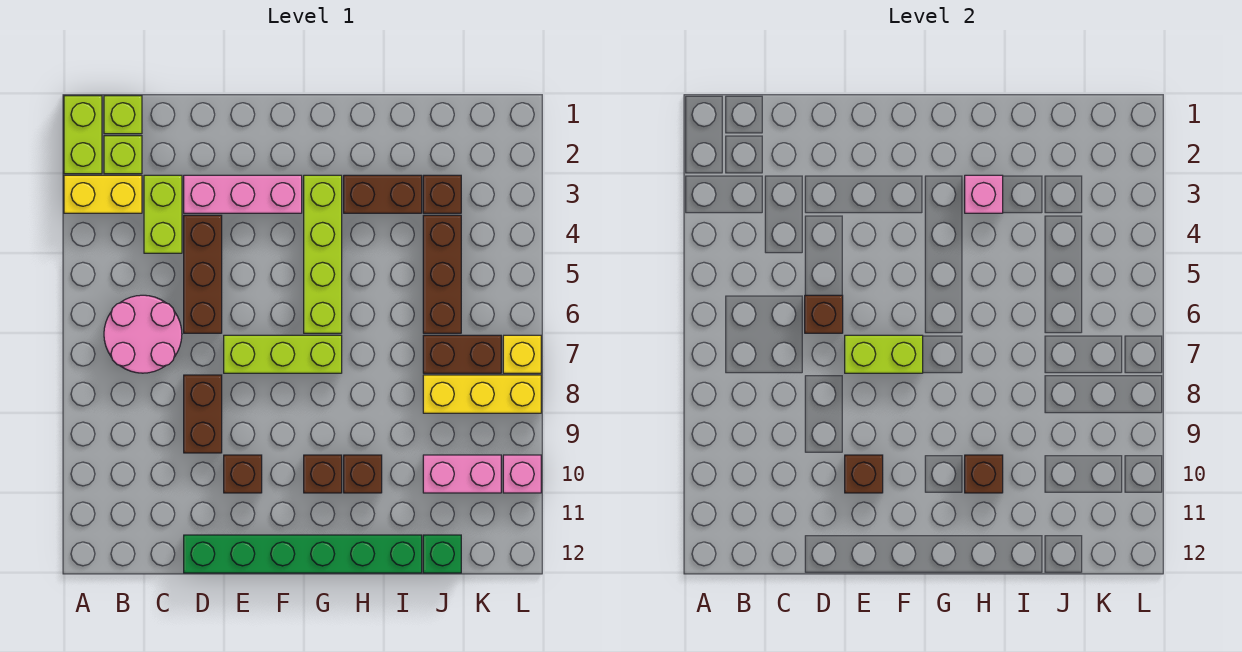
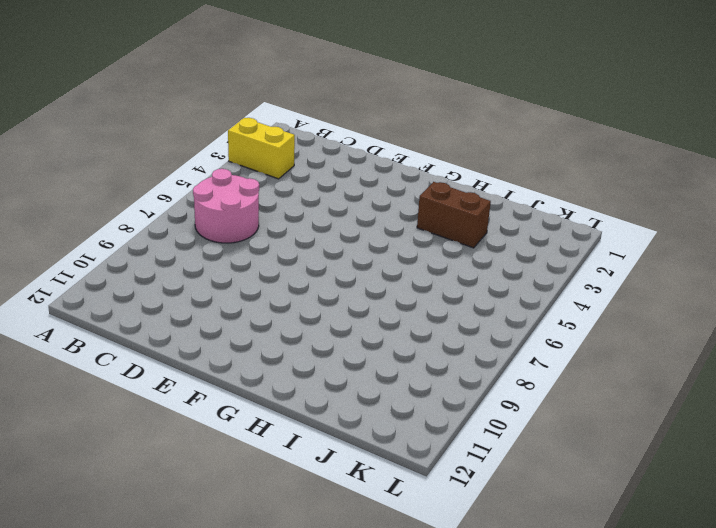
none -> lime brick A1:A2 level 1
none -> lime brick B1 level 1
none -> lime brick B2 level 1

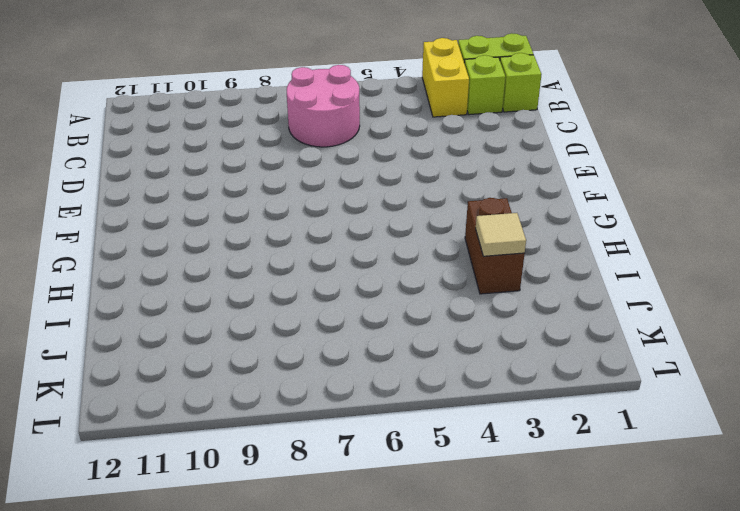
tan tile I3 level 2 -> none
none -> lime brick C3:C4 level 1
none -> pink brick D3:F3 level 1
none -> brown brick D4:D6 level 1

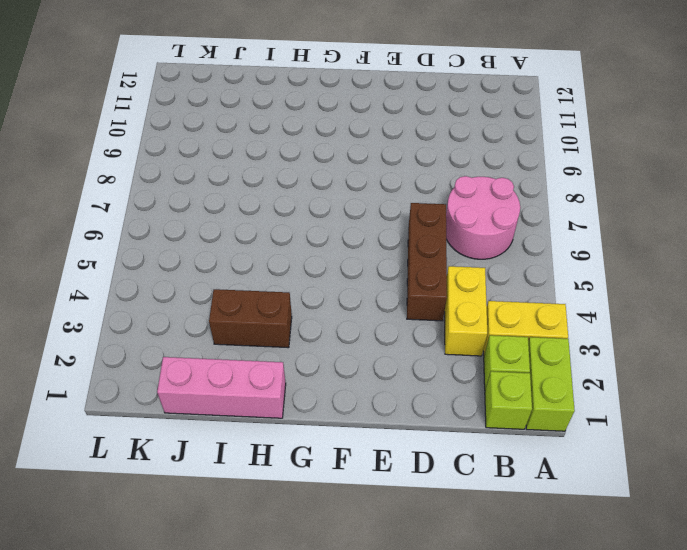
yellow brick C3:C4 level 1 -> lime brick C3:C4 level 1
pink brick H1:J1 level 1 -> pink brick D3:F3 level 1
none -> brown brick D8:D9 level 1
none -> green brick D12:I12 level 1
none -> lime brick E7:G7 level 1

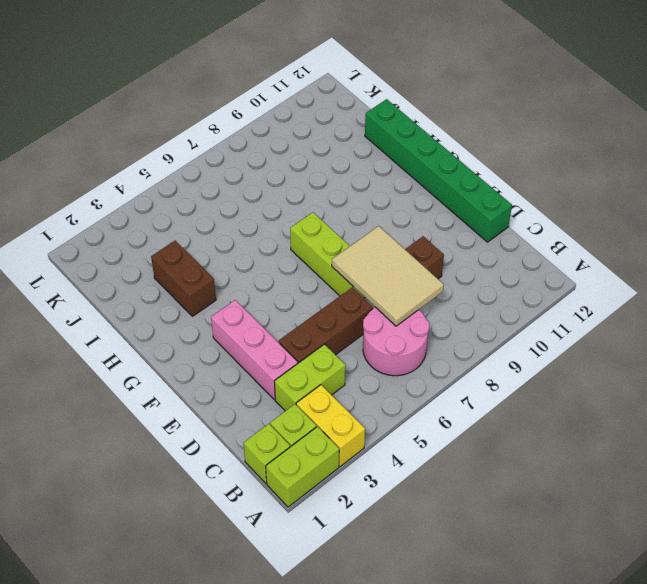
tan tile C7:E8 level 2 -> lime brick E7:F7 level 2
none -> brown brick E10 level 1
none -> lime brick G3:G6 level 1
none -> brown brick G10 level 1

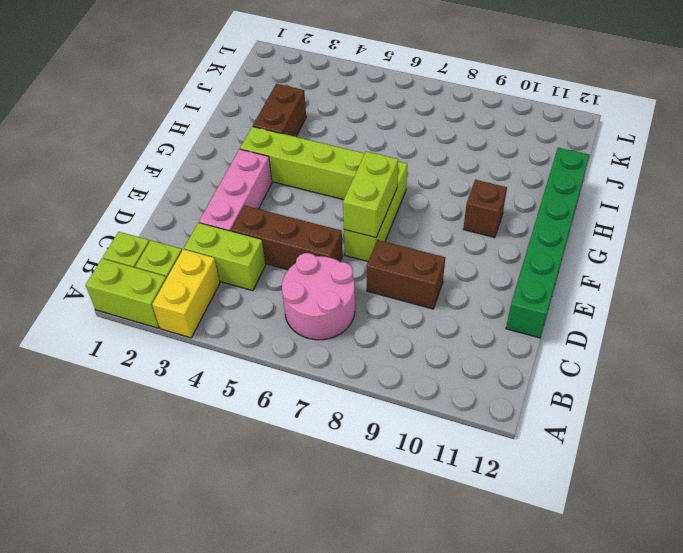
none -> brown brick E10 level 1
none -> brown brick H10 level 1
none -> brown brick J3 level 1

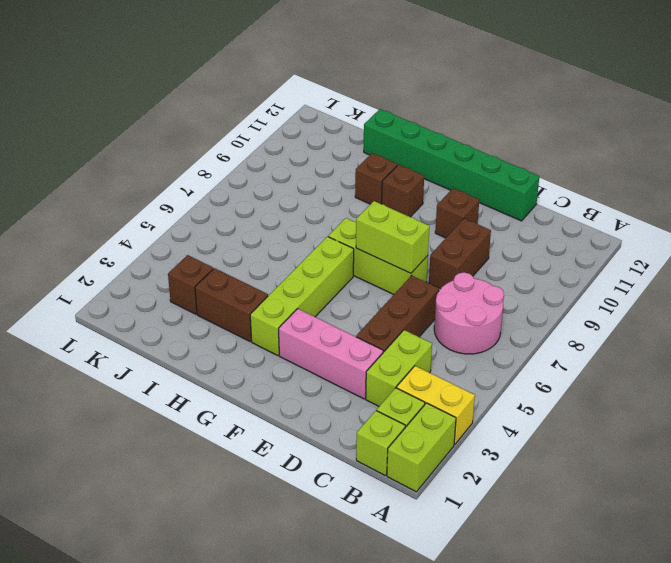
none -> brown brick J4:J6 level 1
none -> brown brick J7:K7 level 1
none -> yellow brick J8:L8 level 1

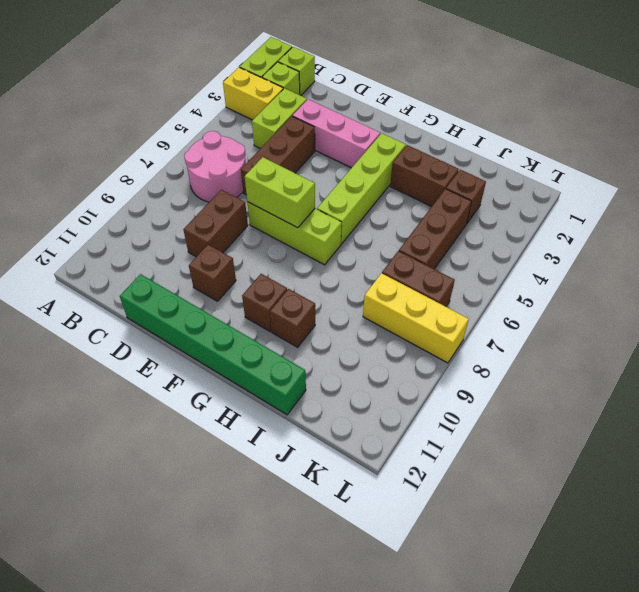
none -> pink brick J10:K10 level 1
none -> green brick J12 level 1
none -> yellow brick L7 level 1

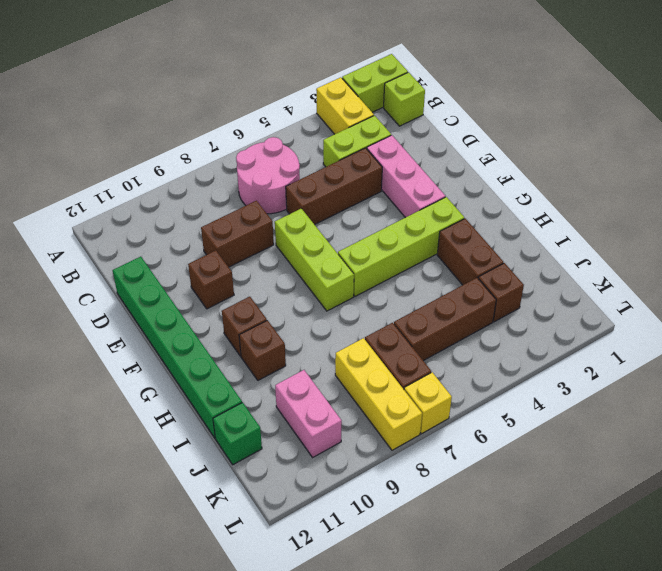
none -> lime brick B2 level 1
none -> pink brick L10 level 1
none -> brown brick D6 level 2

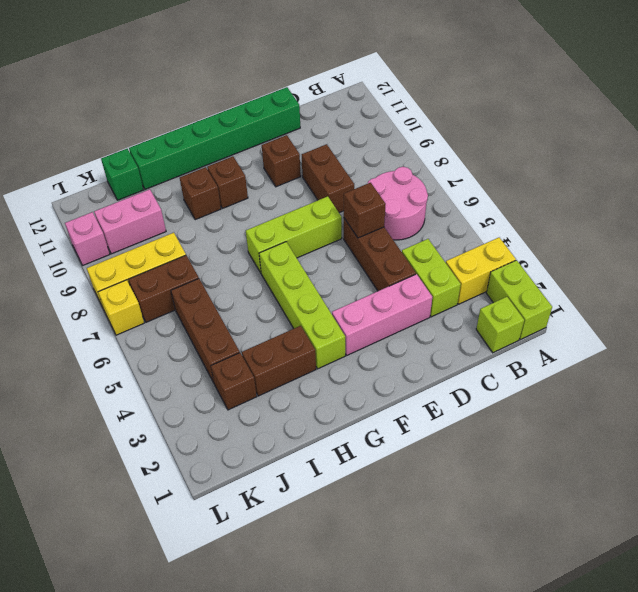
none -> lime brick B2 level 1
none -> lime brick E7:F7 level 2
none -> brown brick E10 level 2

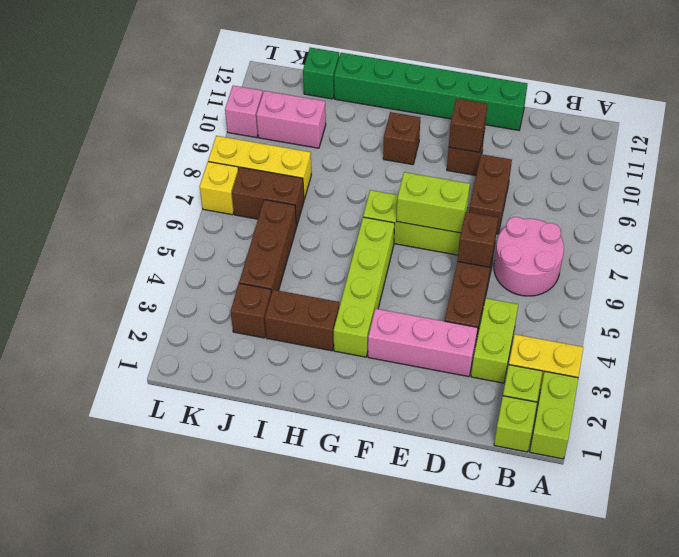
none -> brown brick H10 level 1
none -> pink brick H3 level 2
none -> brown brick H10 level 2

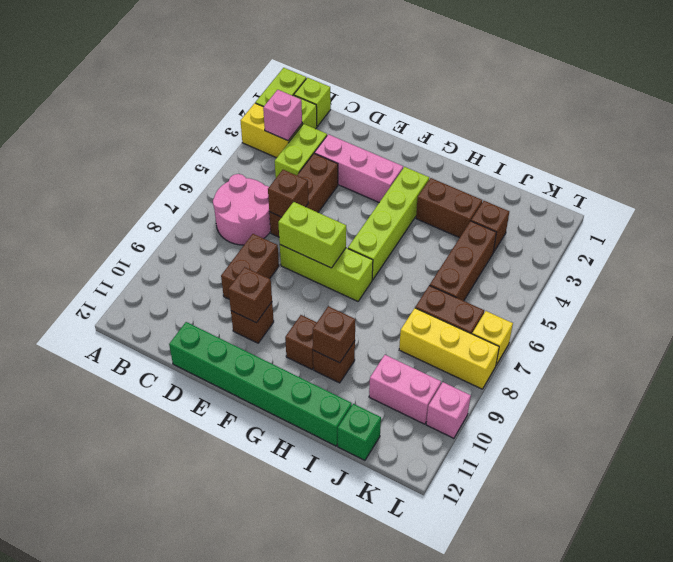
pink brick B3 level 2 -> pink brick H3 level 2

